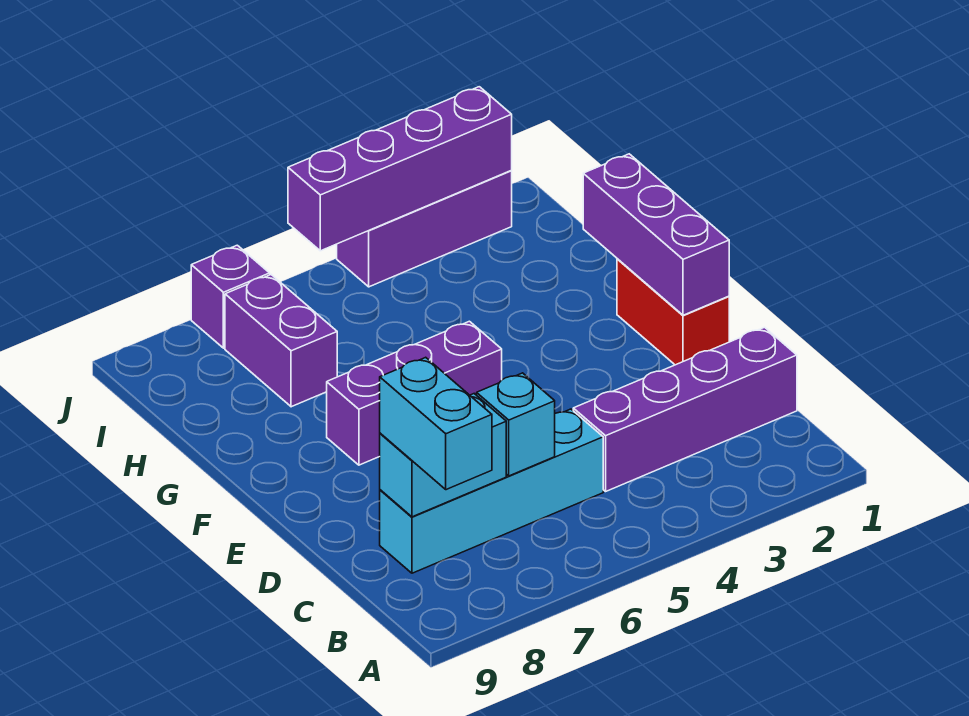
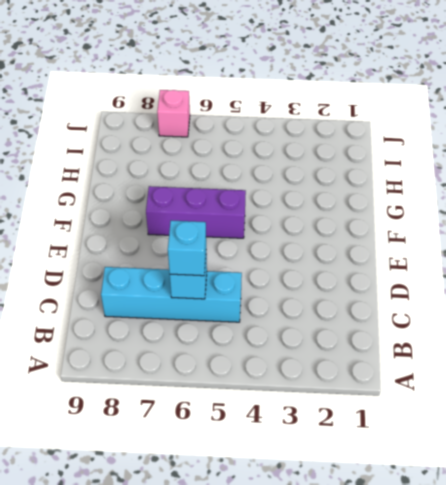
cyan brick C6 level 3 -> none
pink brick J7 level 1 -> purple brick J7 level 1
none -> purple brick C1:C4 level 1
none -> red brick E1:F1 level 1
none -> purple brick H7:I7 level 1

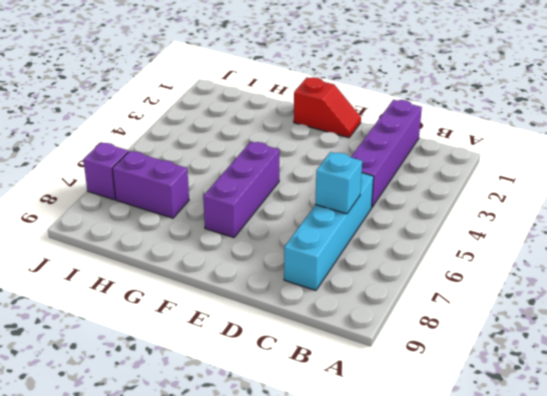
red slope E1:F1 level 1 top F -> red brick E1:F1 level 1
none -> purple brick J2:J4 level 1
none -> cyan brick C7:C8 level 2
none -> purple brick E1:G1 level 2

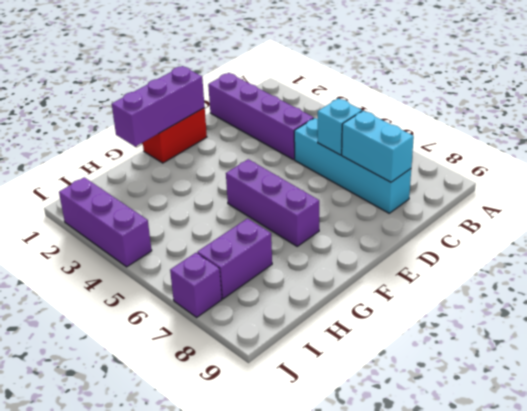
none -> purple brick J2:J5 level 2
none -> cyan brick B8:C8 level 3

